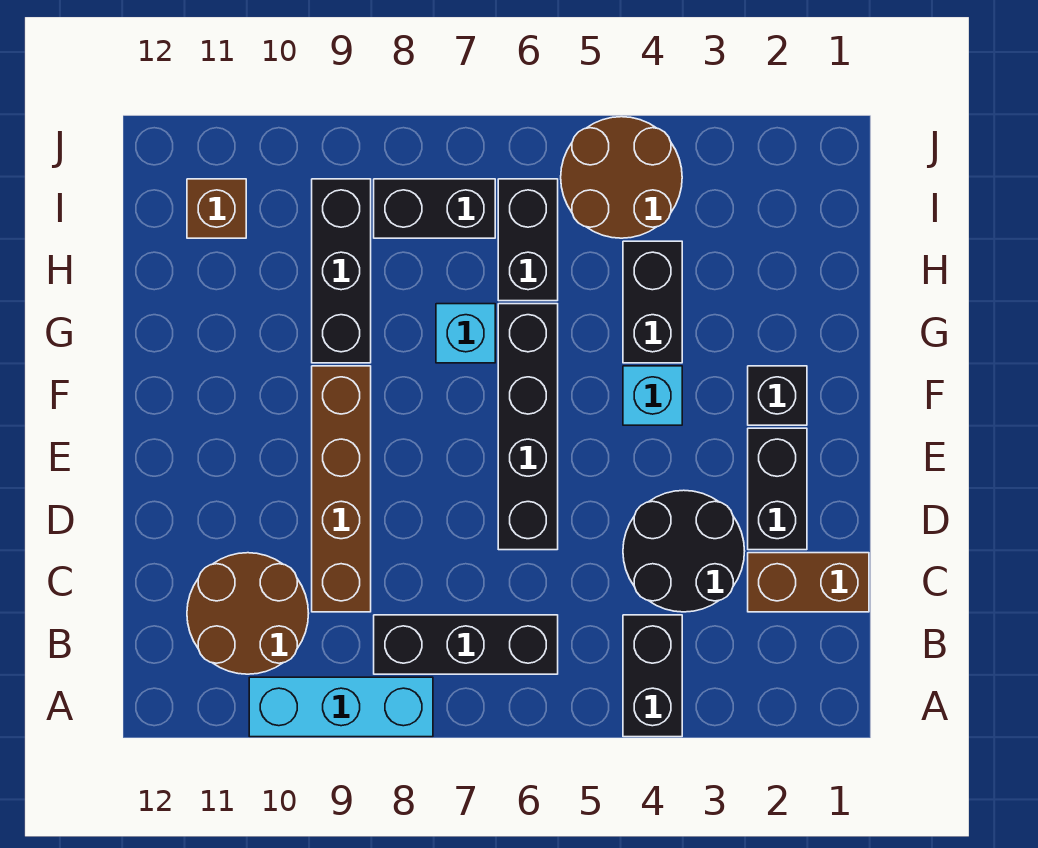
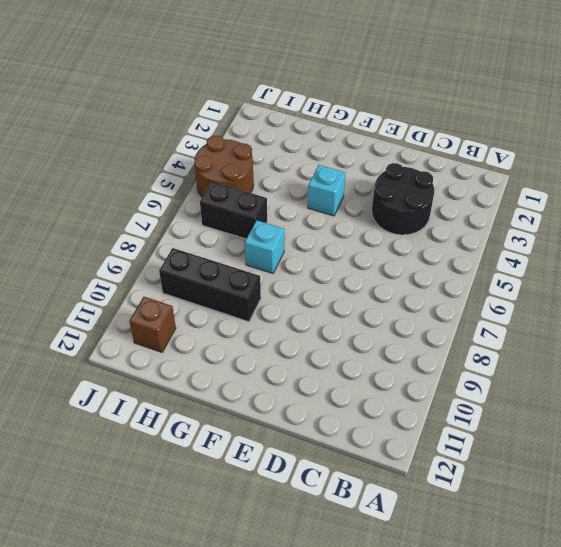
none -> black brick A4:B4 level 1
none -> cyan brick A8:A10 level 1
none -> black brick B6:B8 level 1

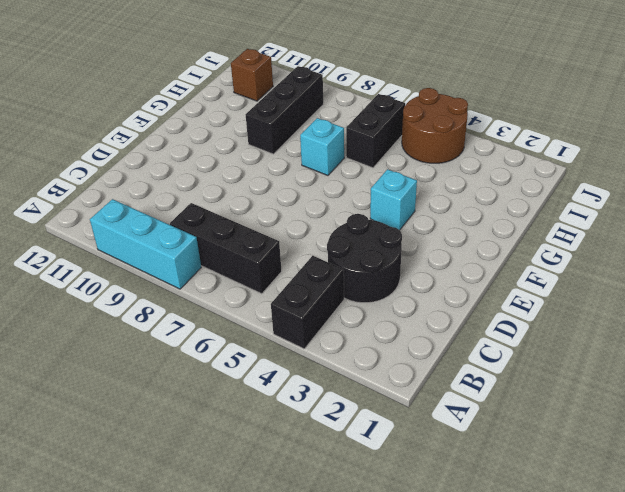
none -> brown round brick B10:C11 level 1
none -> brown brick C1:C2 level 1
none -> brown brick C9:F9 level 1

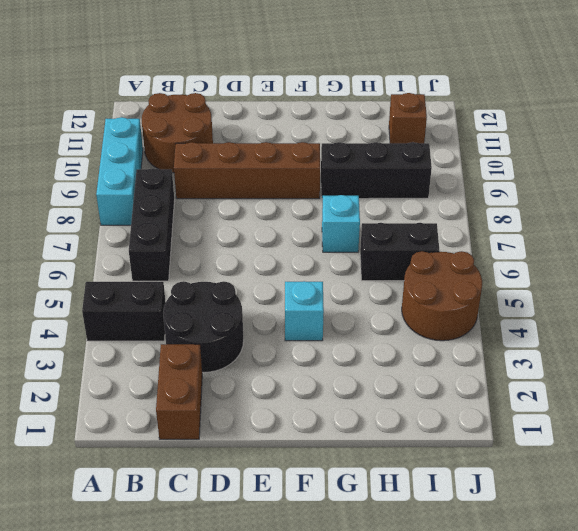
none -> black brick D2:E2 level 1
none -> black brick D6:G6 level 1
none -> black brick F2 level 1

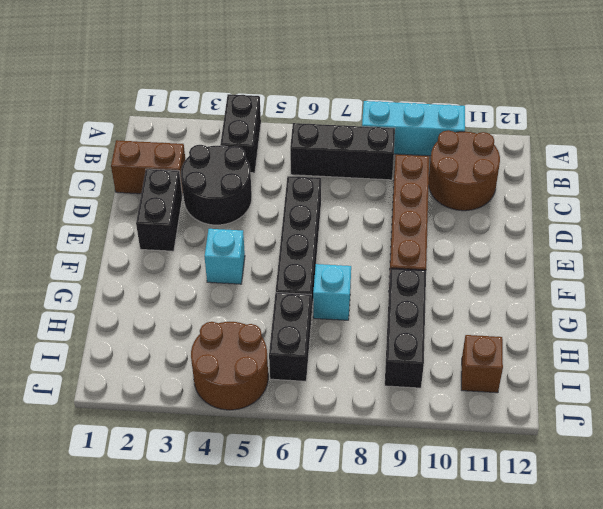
none -> black brick F2 level 1
none -> black brick G4:H4 level 1
none -> black brick I7:I8 level 1

